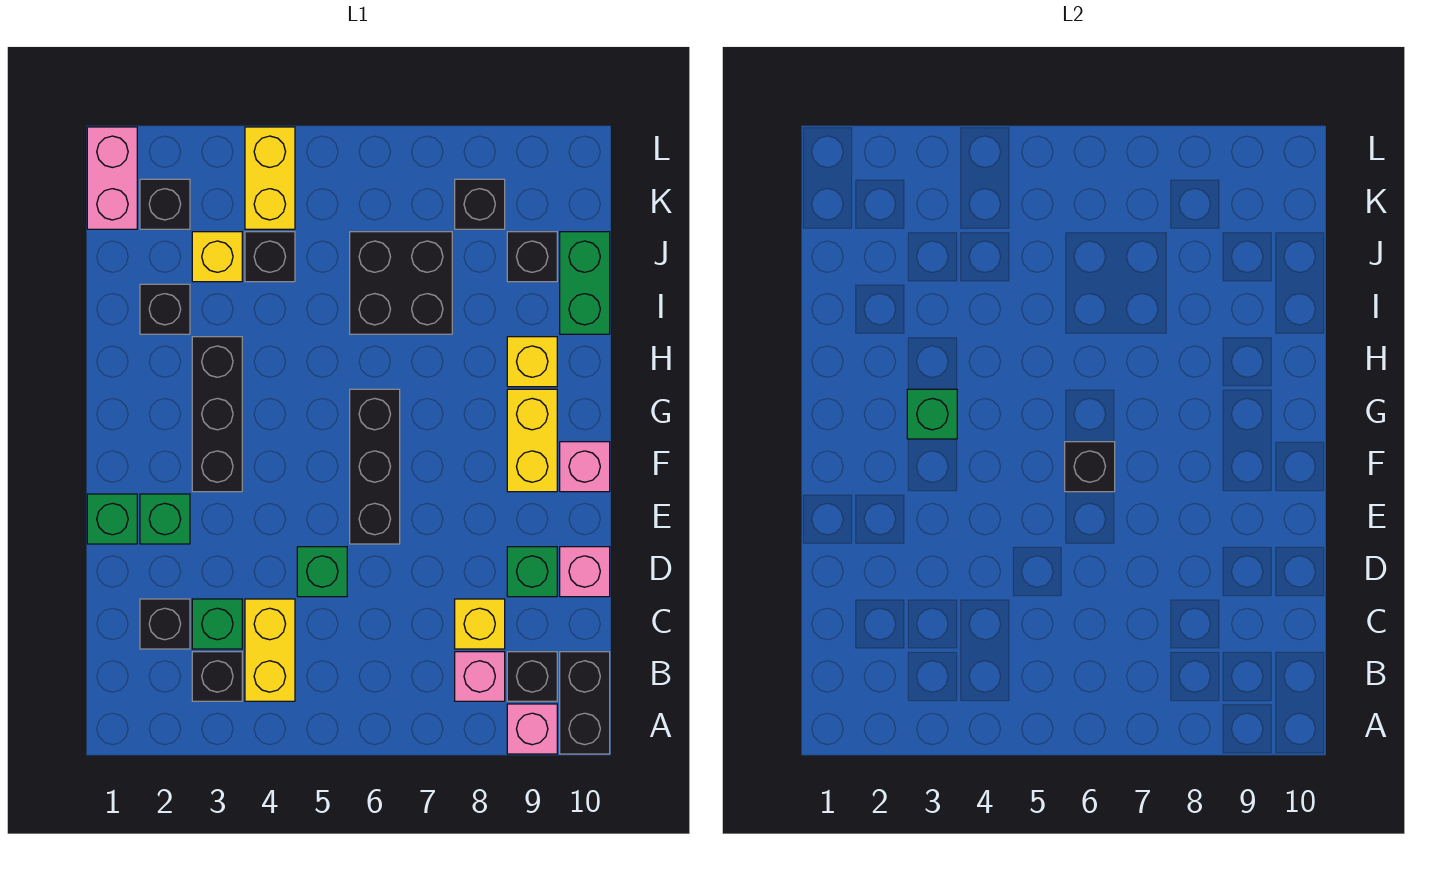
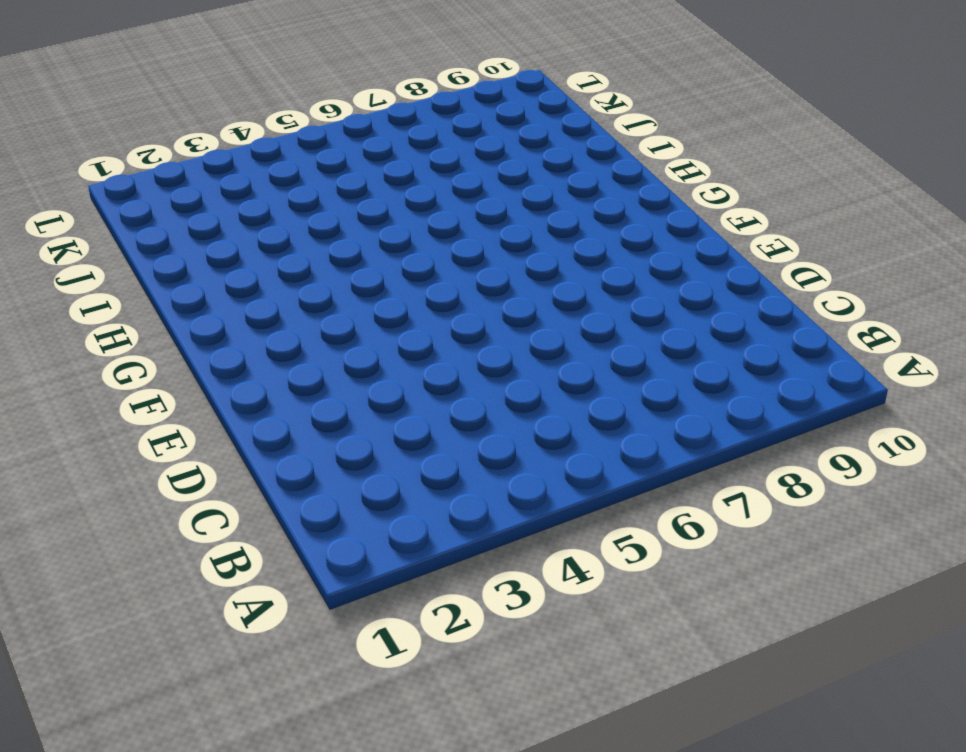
none -> pink brick A9 level 1
none -> black brick A10:B10 level 1
none -> black brick B3 level 1
none -> yellow brick B4:C4 level 1

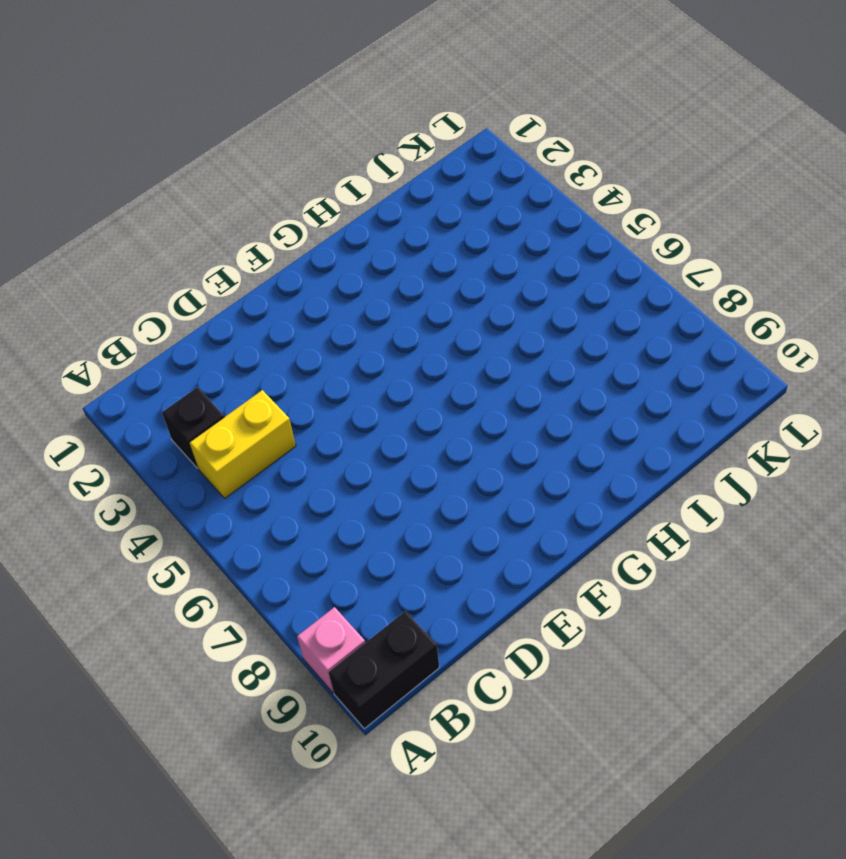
none -> pink brick B8 level 1
none -> black brick B9 level 1
none -> black brick C2 level 1
none -> green brick C3 level 1

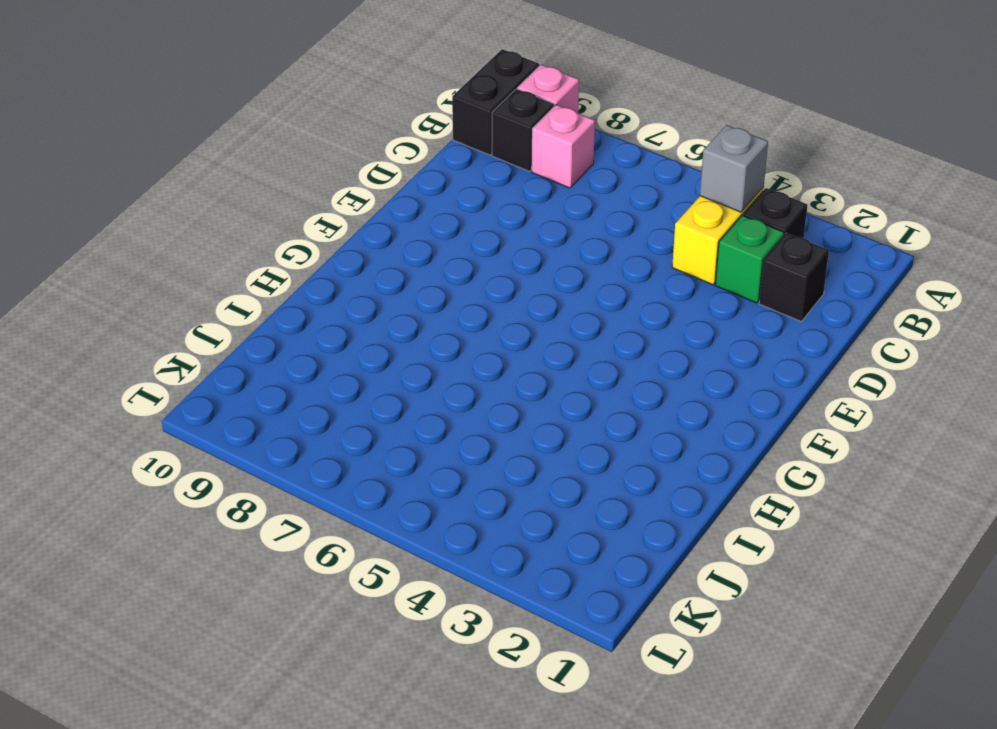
grey brick B4 level 2 -> none
none -> yellow brick C8 level 1
none -> green brick D5 level 1
none -> green brick D9 level 1
none -> pink brick D10 level 1

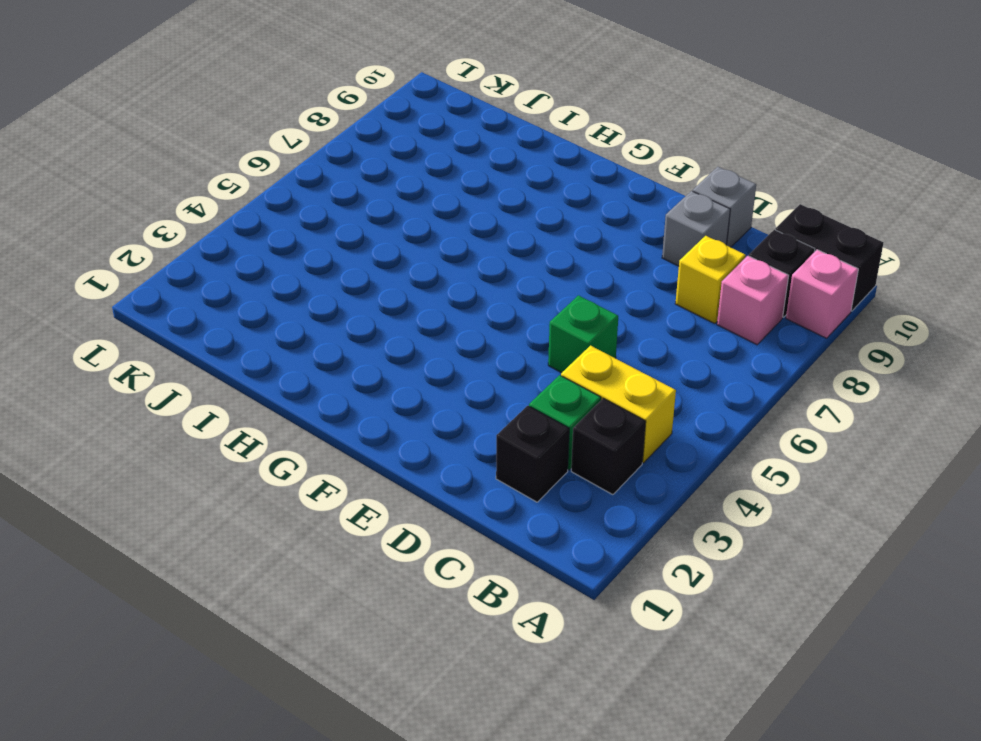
grey brick D9 level 1 -> green brick D9 level 1
grey brick D10 level 1 -> pink brick D10 level 1
none -> green brick E1 level 1
none -> green brick E2 level 1
none -> black brick E6:G6 level 1
none -> black brick F3:H3 level 1

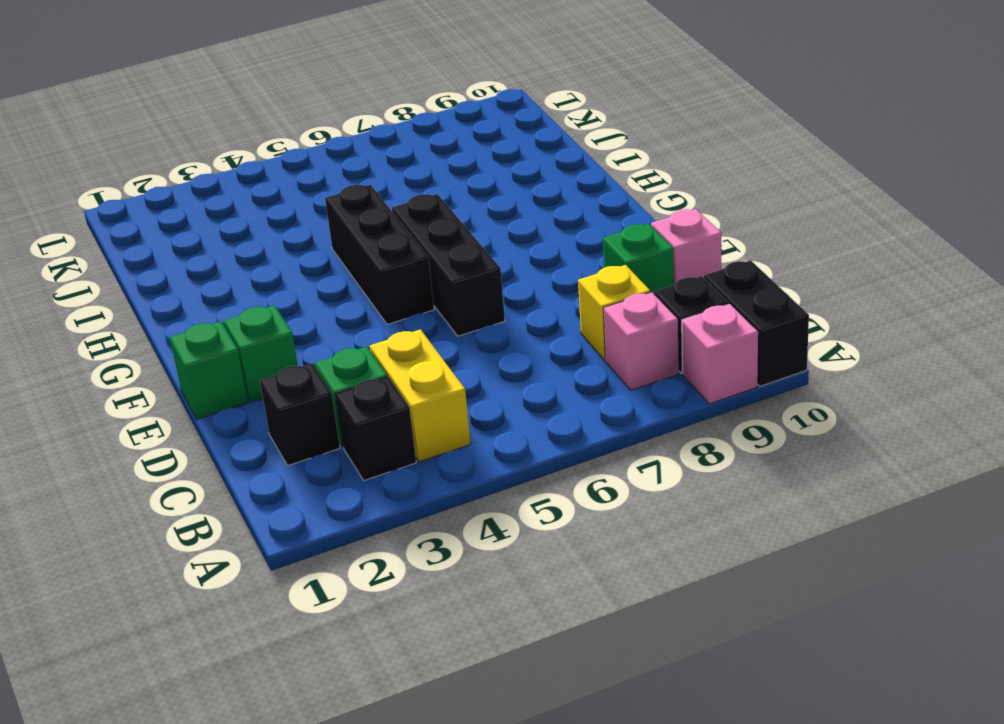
black brick F5:H5 level 1 -> black brick F3:H3 level 1
none -> green brick D5 level 1
none -> yellow brick F9:G9 level 1
none -> pink brick F10 level 1
none -> yellow brick H9 level 1

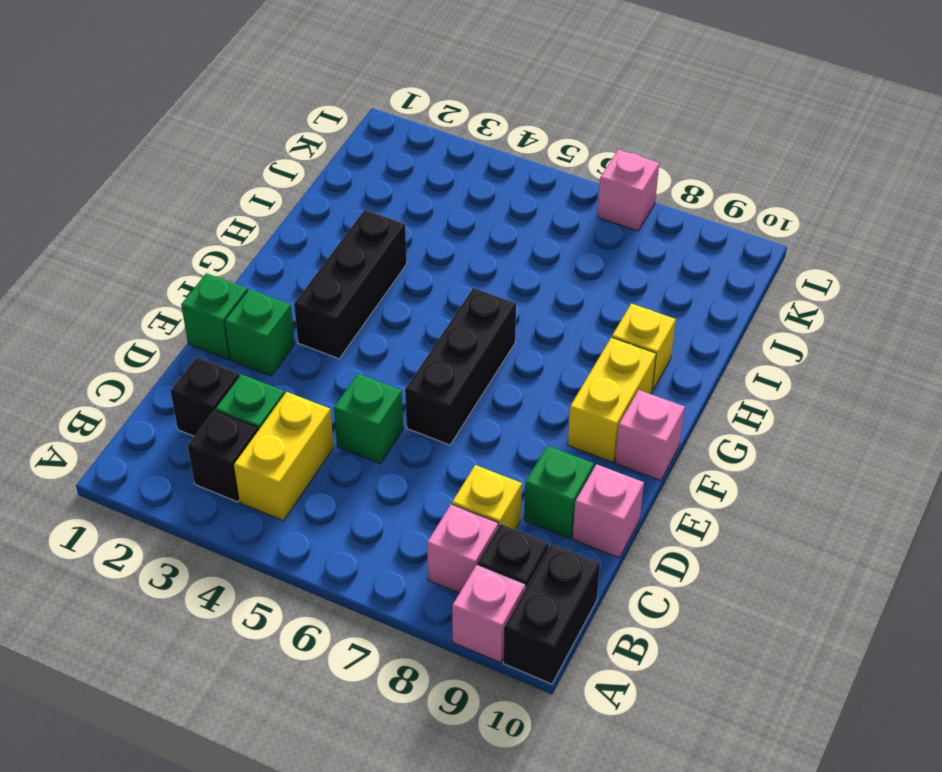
pink brick L7 level 1 -> none
none -> black brick I2 level 1
none -> black brick I6:J7 level 1
none -> green brick I10:J10 level 1
none -> yellow brick J3 level 1

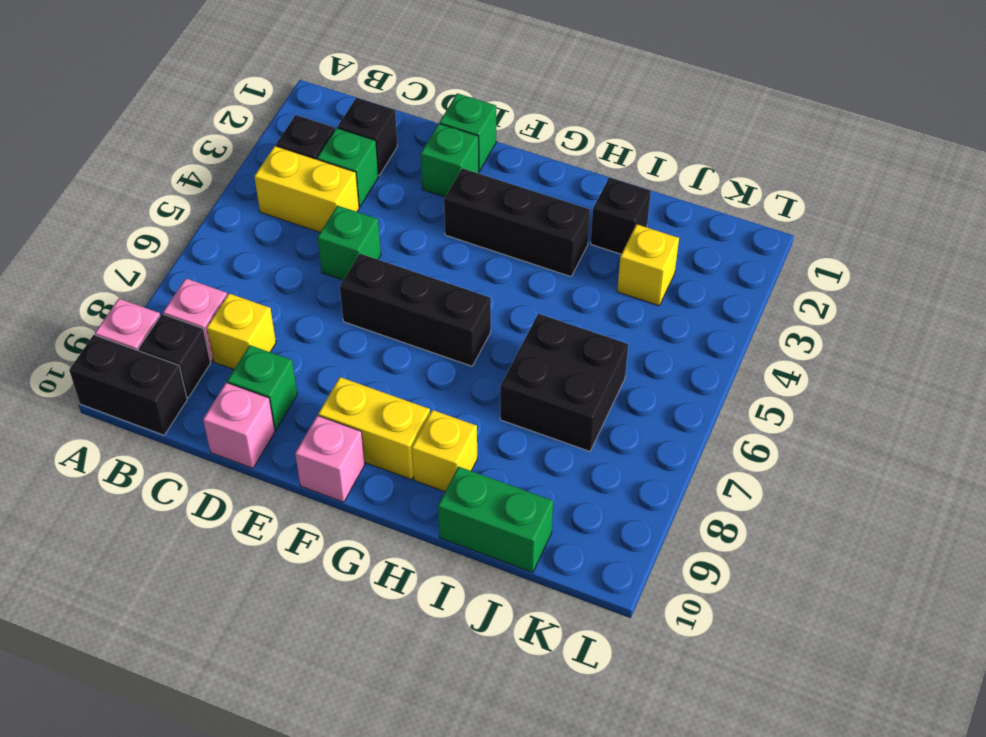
none -> black brick J4 level 1
none -> black brick J9 level 1
none -> pink brick K1:L1 level 1
none -> black brick K2 level 1

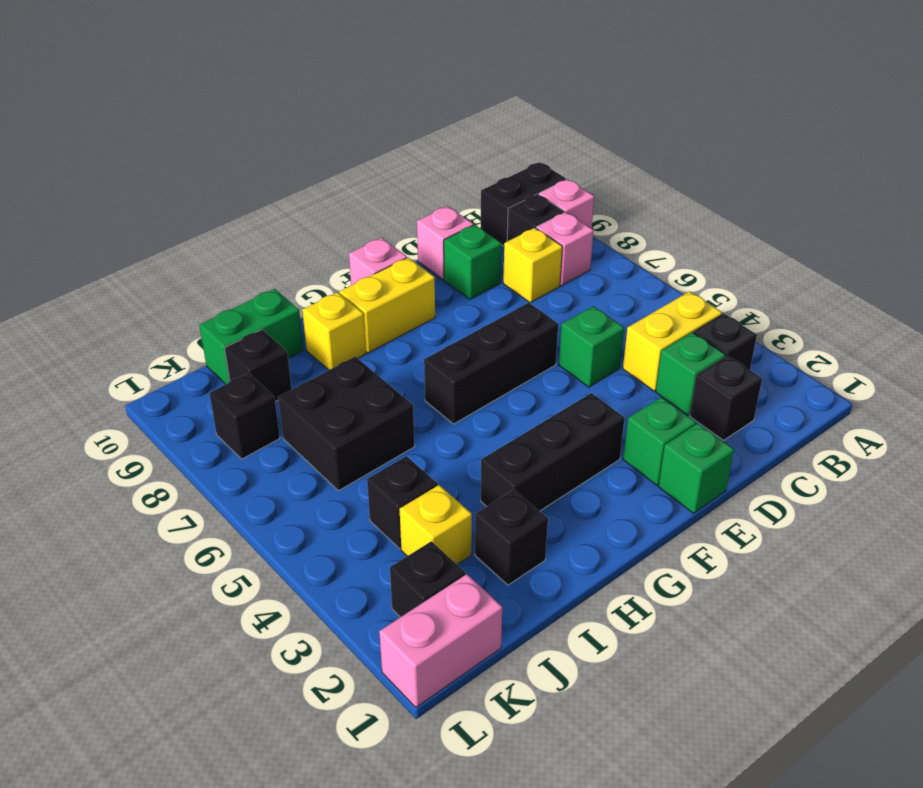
none -> yellow brick K4:L4 level 1
none -> black brick F6 level 2
none -> green brick G3 level 2

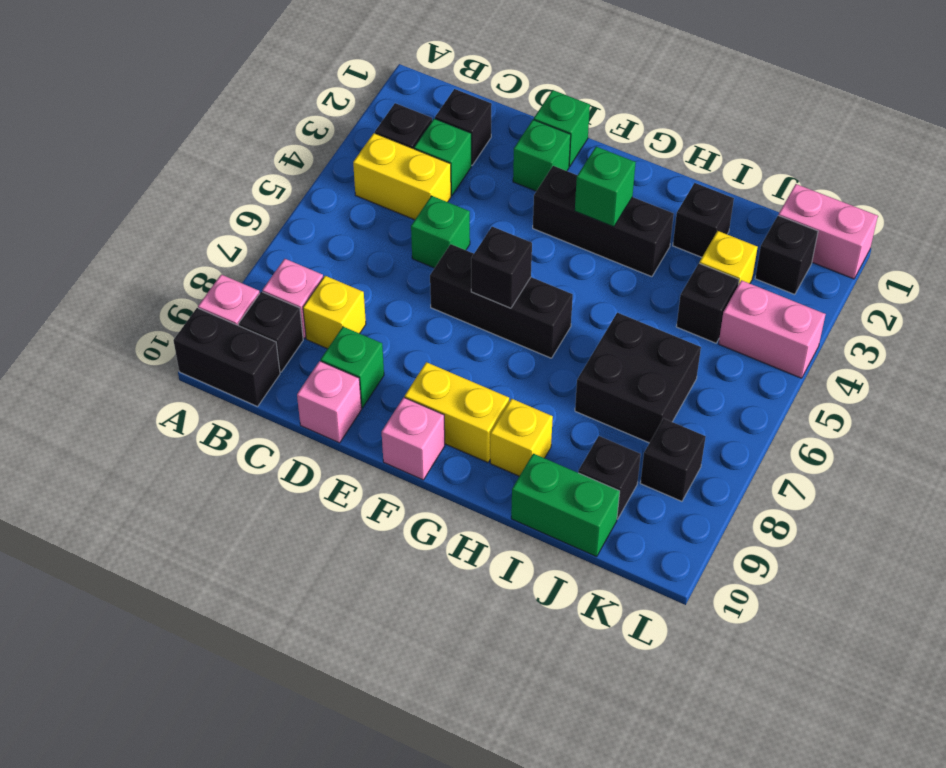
pink brick K4:L4 level 1 -> yellow brick K4:L4 level 1

